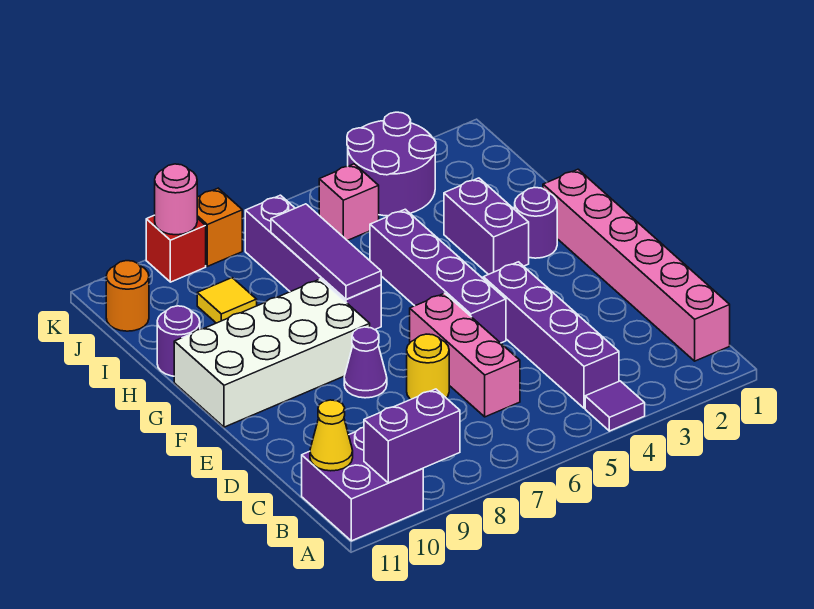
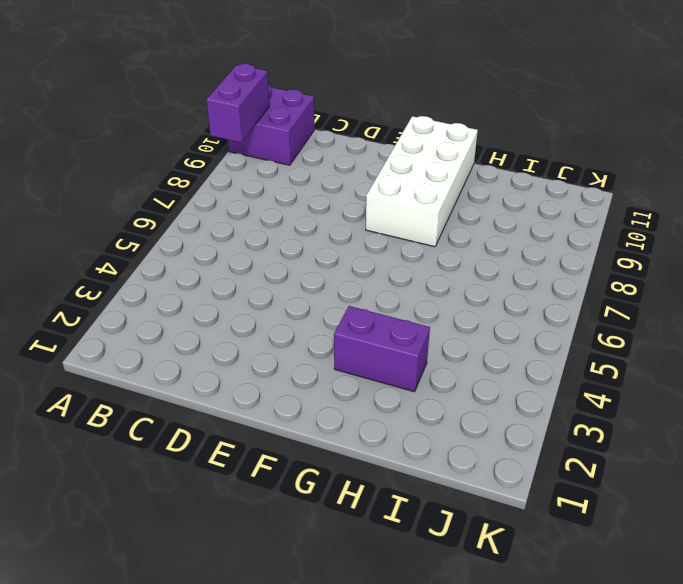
none -> purple tile A4 level 1
none -> pink brick B1:G1 level 1
none -> purple brick B4:E4 level 1

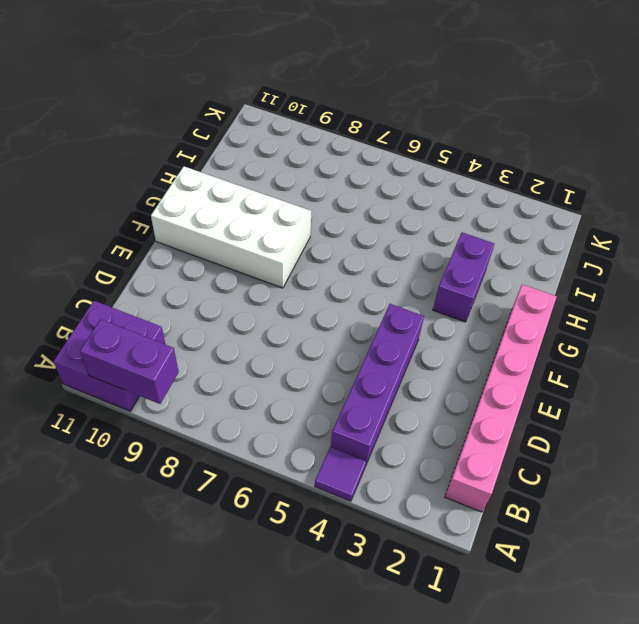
none -> pink brick C6:E6 level 1
none -> yellow round brick D7 level 1
none -> purple brick E5:H5 level 1

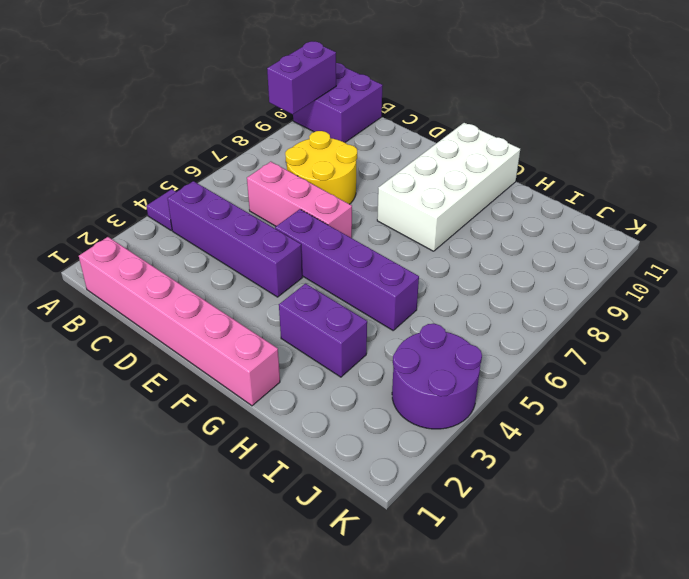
yellow round brick C7:D8 level 1 -> yellow round brick D7 level 1
none -> purple cone E8 level 1
none -> purple round brick G2 level 1
none -> purple brick G7:J7 level 1

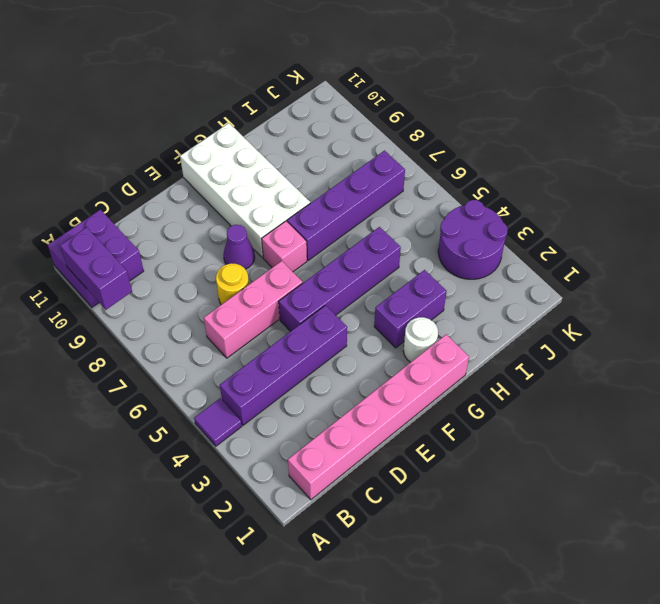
pink brick F7 level 1 -> pink brick J5 level 1
white round brick G2 level 1 -> purple round brick G2 level 1
none -> purple round brick H11 level 1
none -> yellow tile I9 level 1
none -> orange round brick J11 level 1

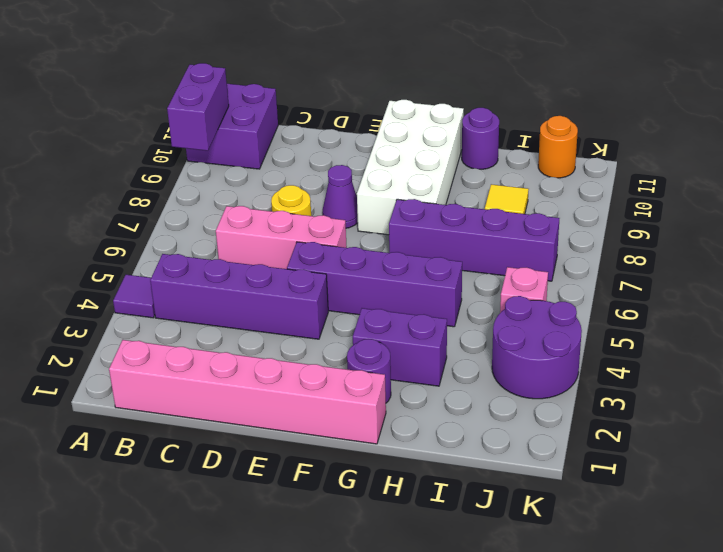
none -> orange brick K8 level 1
none -> red brick K9 level 1
none -> yellow cone B11 level 2

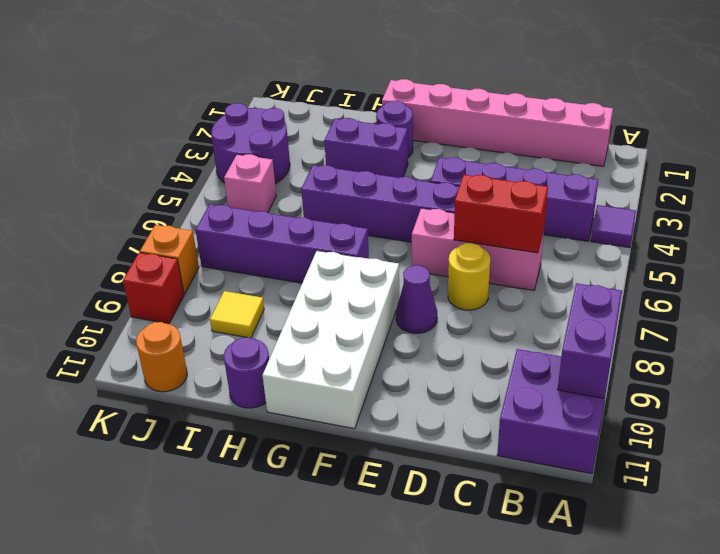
red brick C6:D6 level 2 -> none
none -> yellow cone B11 level 2
none -> purple tile G7:I7 level 2
none -> pink round brick K9 level 2

